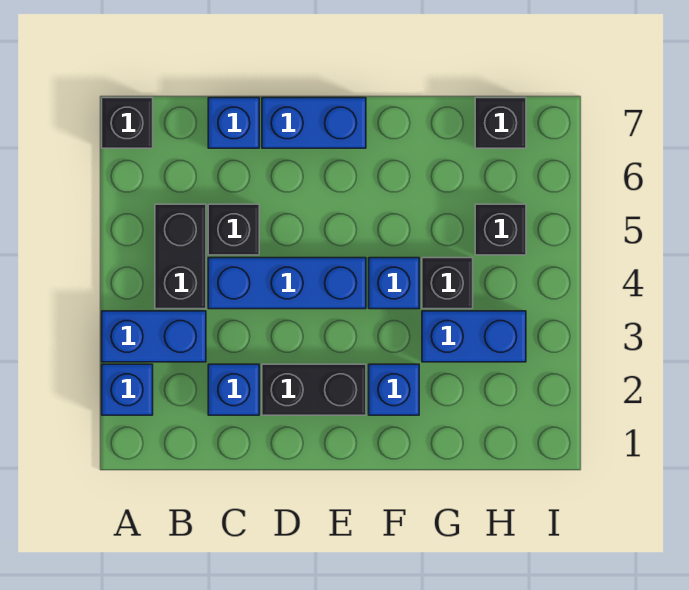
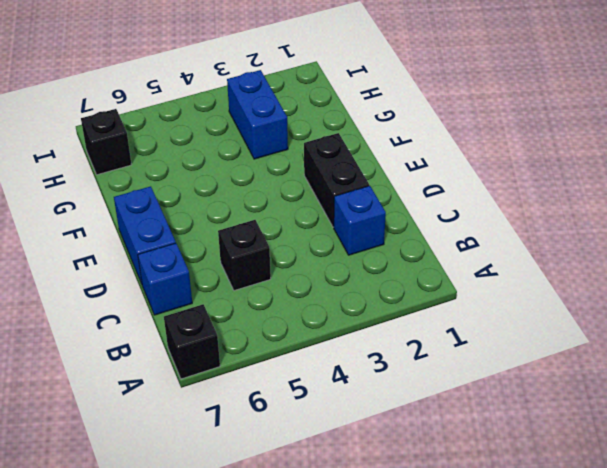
none -> blue brick A2 level 1
none -> blue brick A3:B3 level 1
none -> black brick B4:B5 level 1

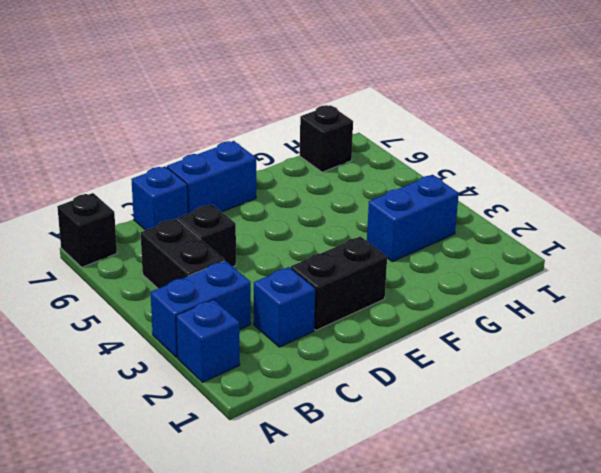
none -> blue brick C4:E4 level 1
none -> blue brick F2 level 1
none -> blue brick F4 level 1

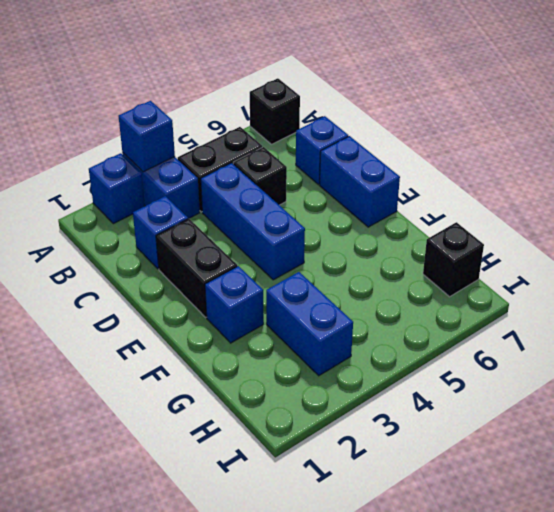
blue brick A3 level 2 -> blue brick F4 level 1
none -> black brick G4 level 1
none -> black brick H5 level 1

